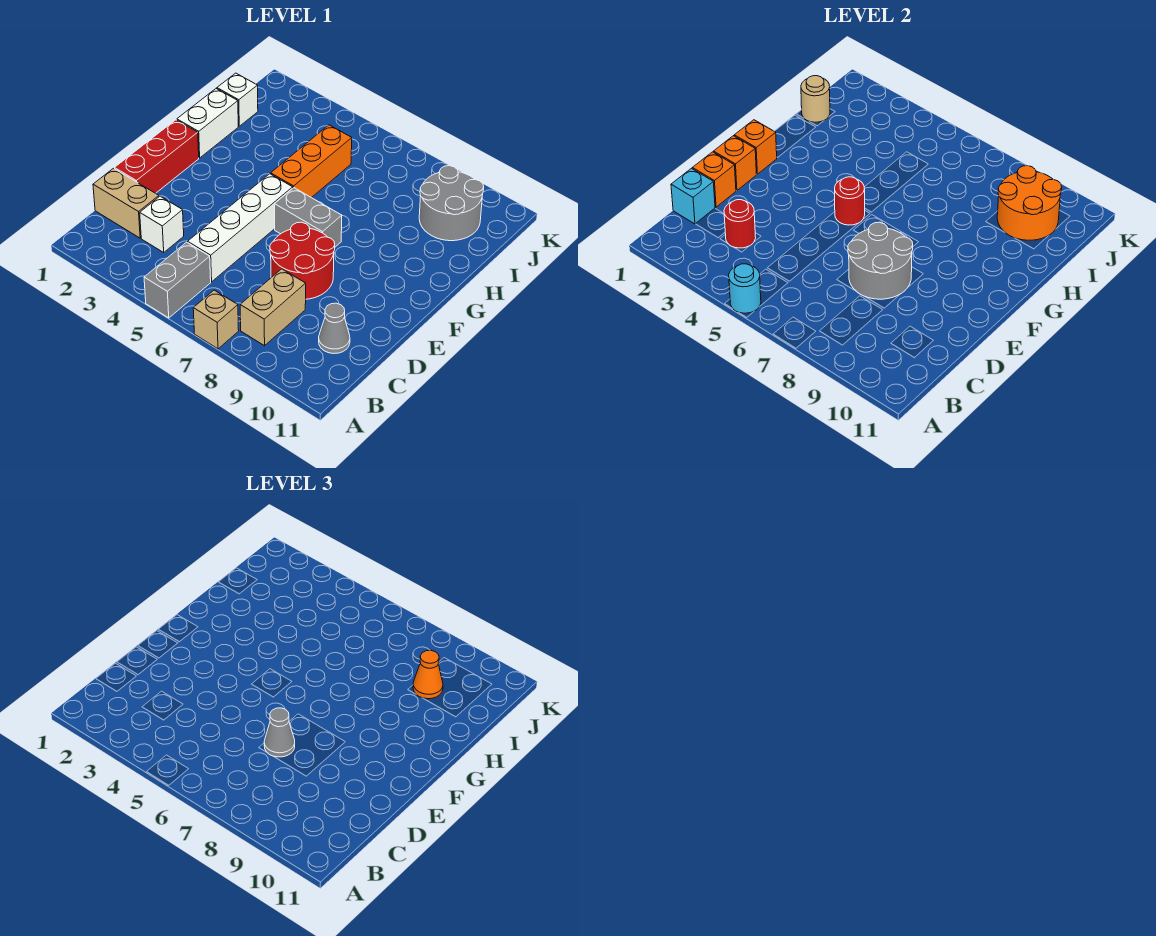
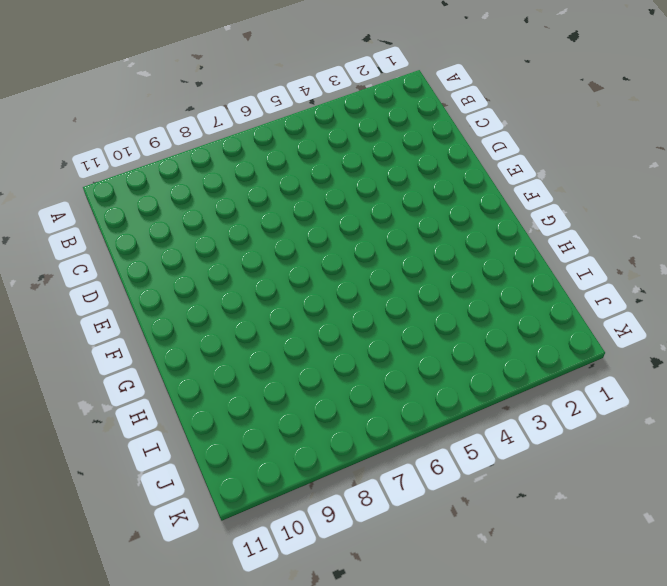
none -> grey brick A5:B5 level 1
none -> tan brick A7 level 1
none -> tan brick B8:C8 level 1

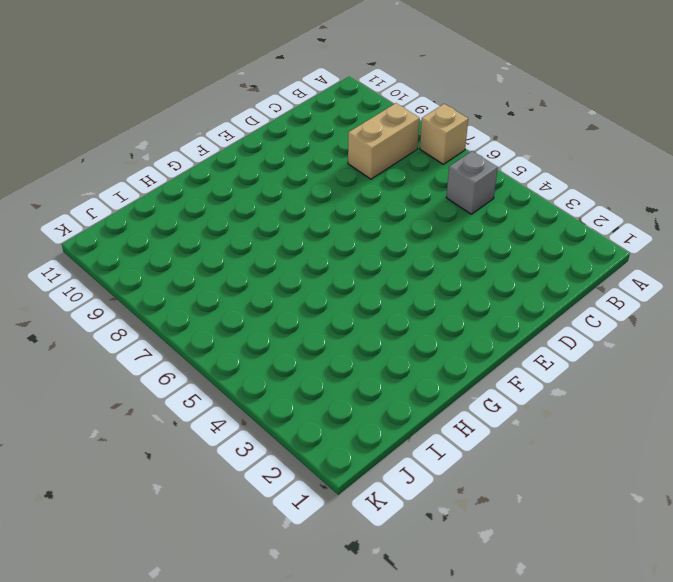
grey brick B5 level 1 -> grey brick A5:B5 level 1
none -> tan brick C1:C2 level 1
none -> white brick C3 level 1
none -> white brick C5:F5 level 1

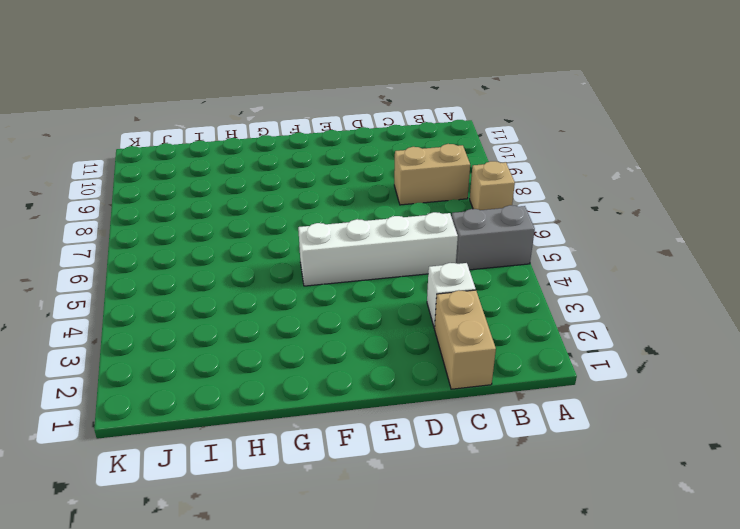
none -> grey cone C10 level 1
none -> red brick D1:F1 level 1
none -> red round brick D7:E8 level 1

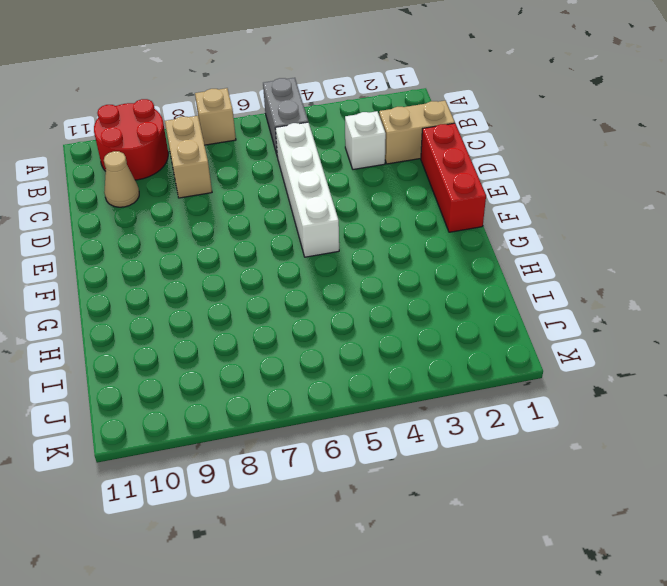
red round brick A9:B10 level 1 -> red round brick D7:E8 level 1
tan cone C10 level 1 -> grey cone C10 level 1
none -> grey brick F6:F7 level 1
none -> white brick G1:H1 level 1
none -> orange brick G5:I5 level 1

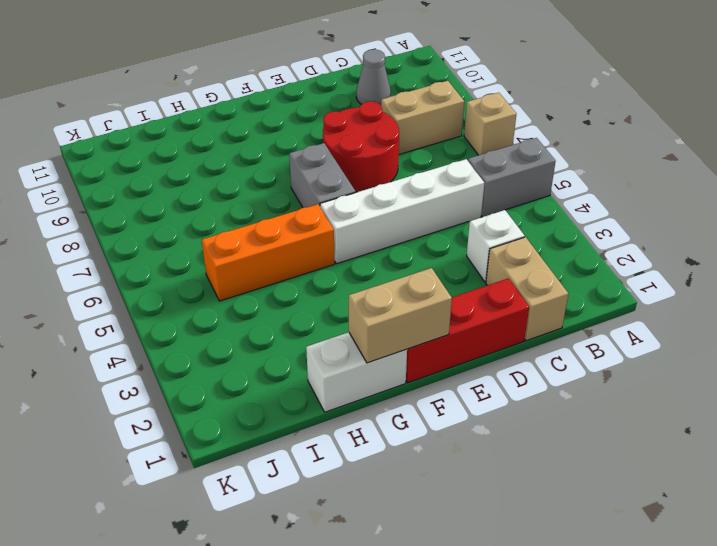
tan brick F1:G1 level 2 -> orange brick F1 level 2
none -> white brick I1 level 1
none -> grey round brick I9:J10 level 1
none -> cyan round brick A5 level 2

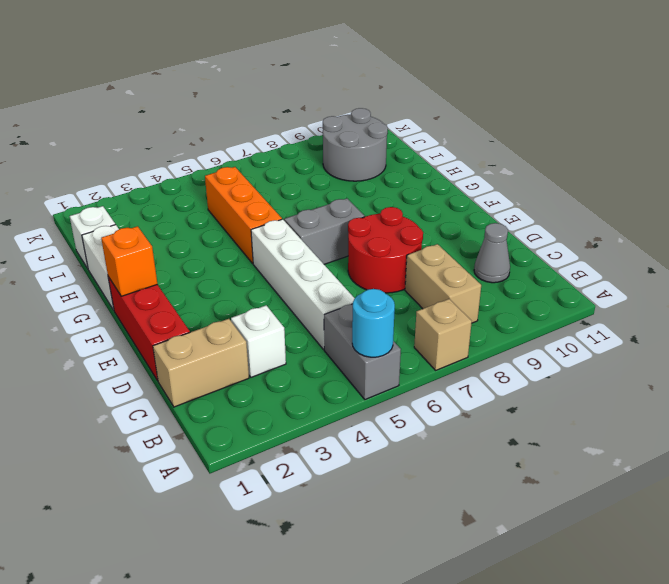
none -> cyan brick C1 level 2
none -> red round brick C3 level 2
none -> orange brick D1 level 2

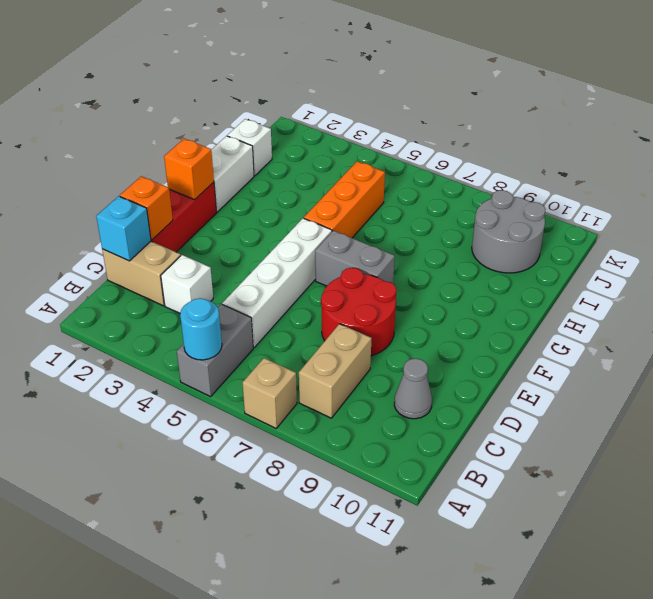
none -> red round brick C3 level 2
none -> grey round brick D7:E8 level 2
none -> orange brick E1 level 2

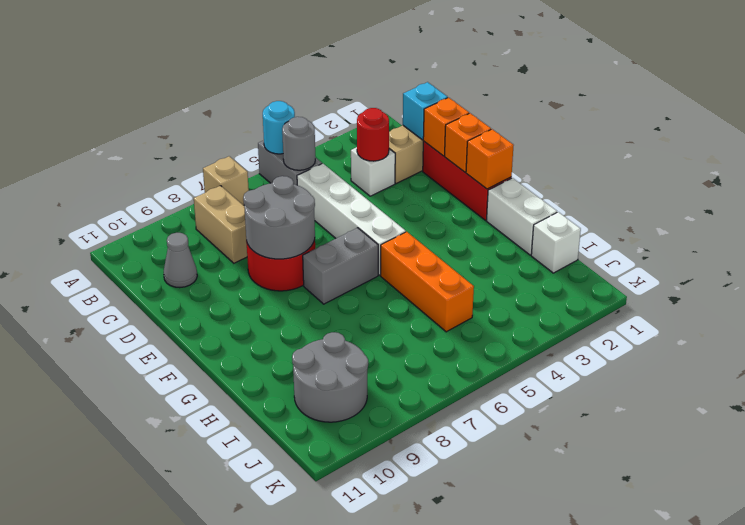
grey round brick B5 level 2 -> none
none -> red round brick F5 level 2
none -> tan round brick I1 level 2
none -> orange round brick I9:J10 level 2

